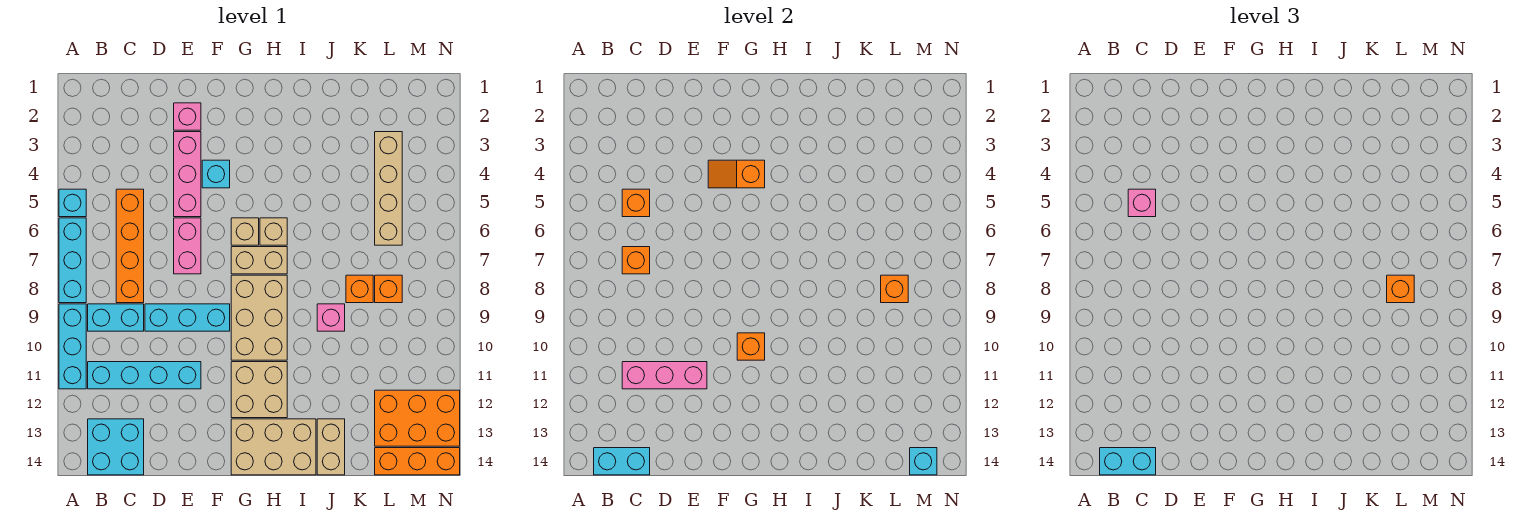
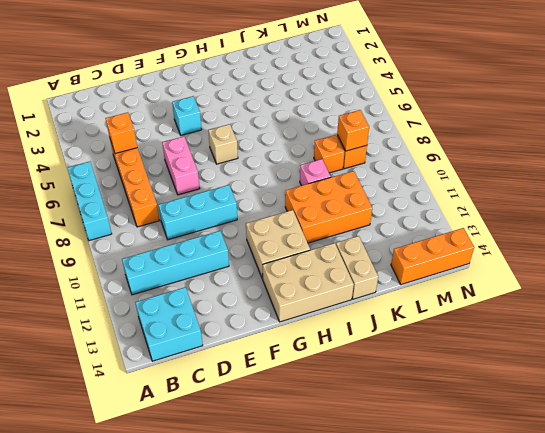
orange brick I10:K11 level 1 -> orange brick L12:N13 level 1
none -> cyan brick A5 level 1
none -> cyan brick A9:A11 level 1
none -> cyan brick B9:C9 level 1
none -> pink brick E2 level 1

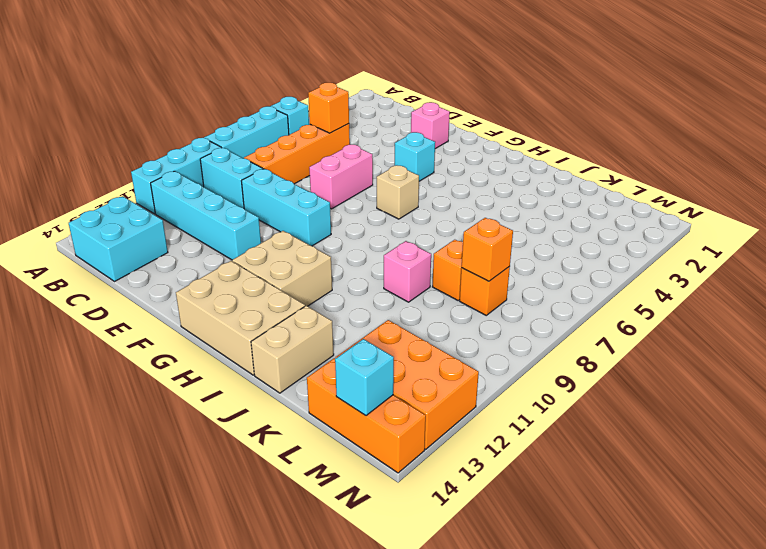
none -> pink brick E3:E5 level 1
none -> tan brick G7:H7 level 1
none -> tan brick G8:H10 level 1
none -> tan brick H6 level 1

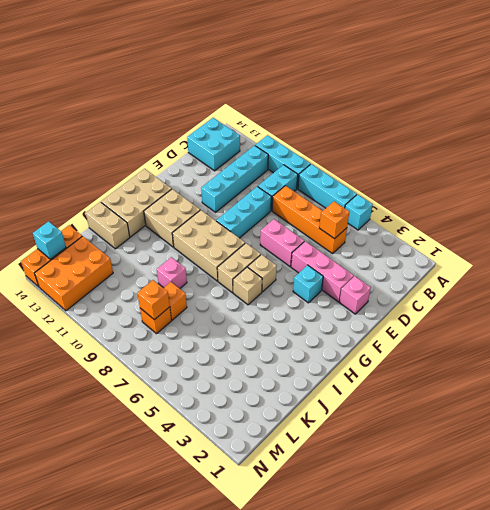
none -> tan brick L3:L6 level 1
none -> cyan brick B14:C14 level 2
none -> orange brick C7 level 2
none -> pink brick C11:E11 level 2

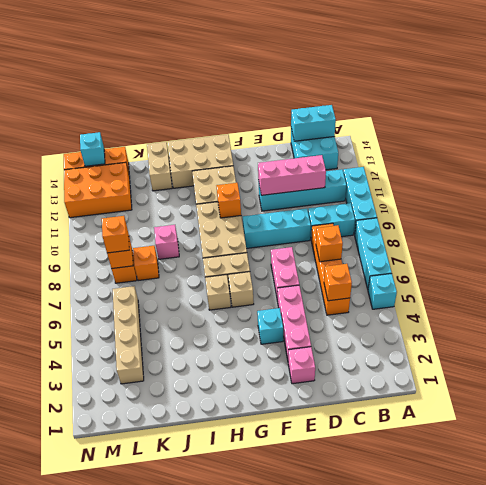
none -> orange slope F4:G4 level 2 top G
none -> cyan brick B14:C14 level 3
none -> pink brick C5 level 3

